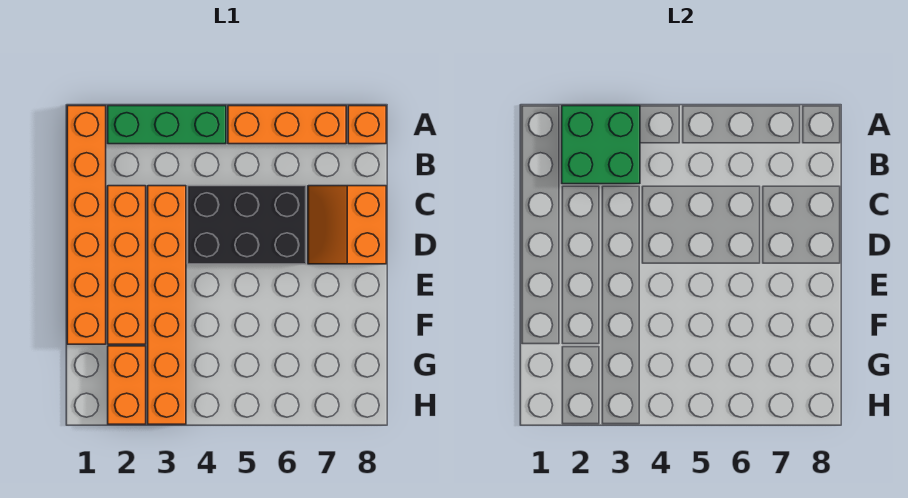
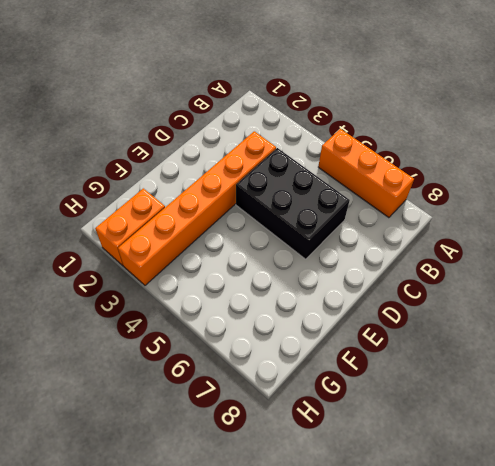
none -> orange brick A1:F1 level 1
none -> green brick A2:A4 level 1

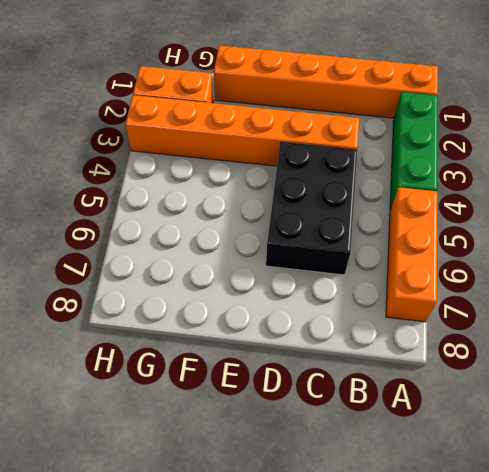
none -> orange brick A8 level 1
none -> orange brick C2:F2 level 1

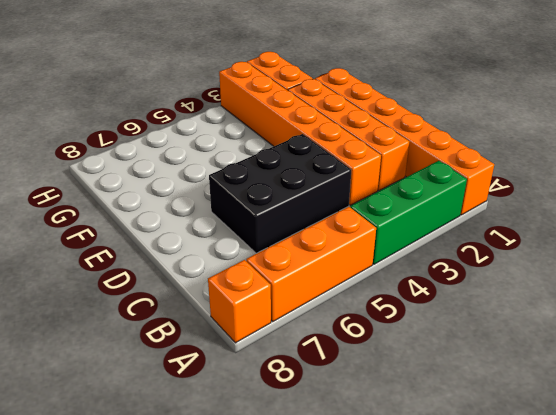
none -> orange slope C7:D8 level 1 top 8
none -> green brick A2:B3 level 2

